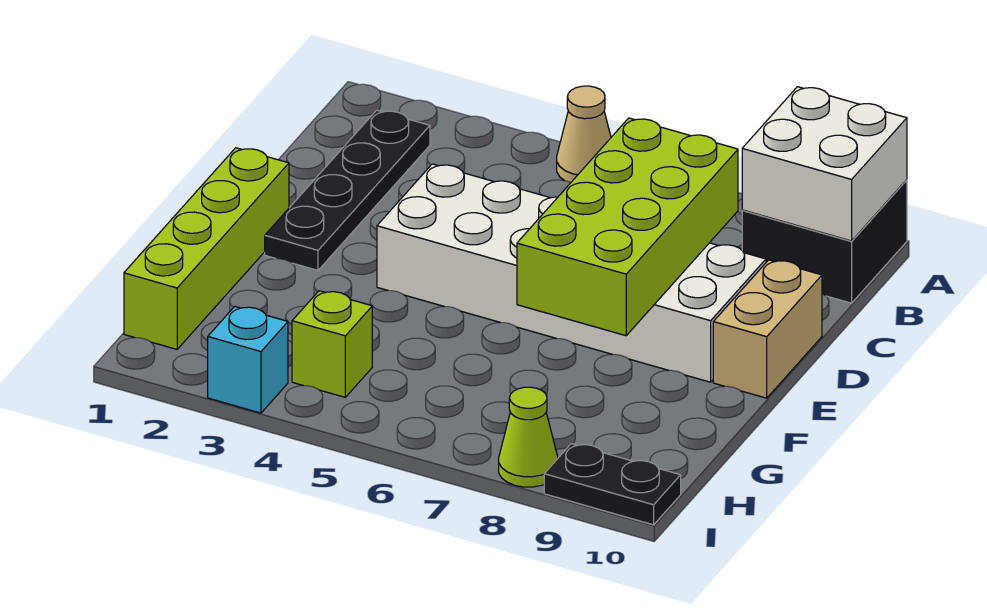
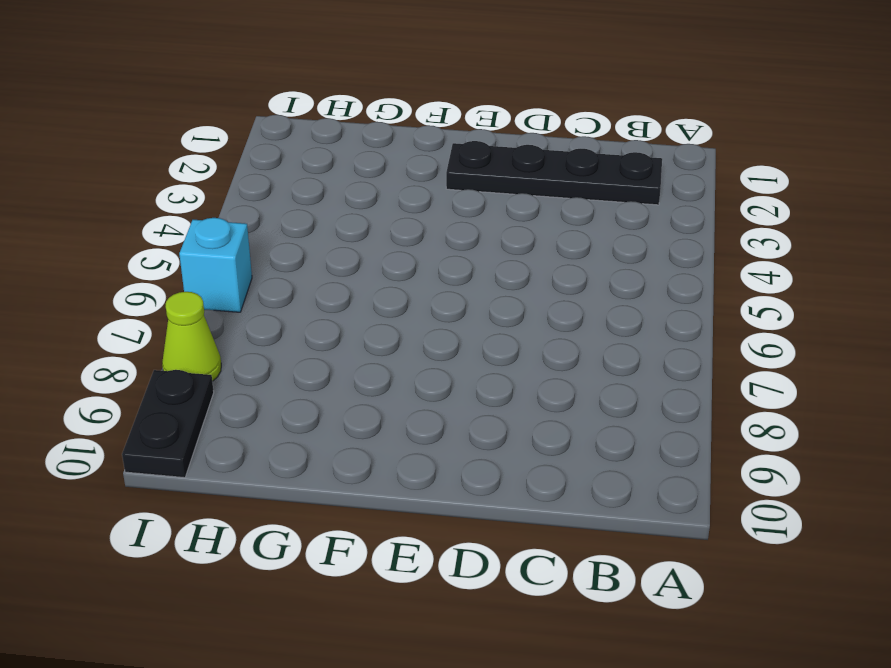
cyan brick I6 level 1 -> cyan brick I3 level 1
none -> tan cone A5 level 1
none -> black brick A9:B10 level 1
none -> white brick D4:E9 level 1

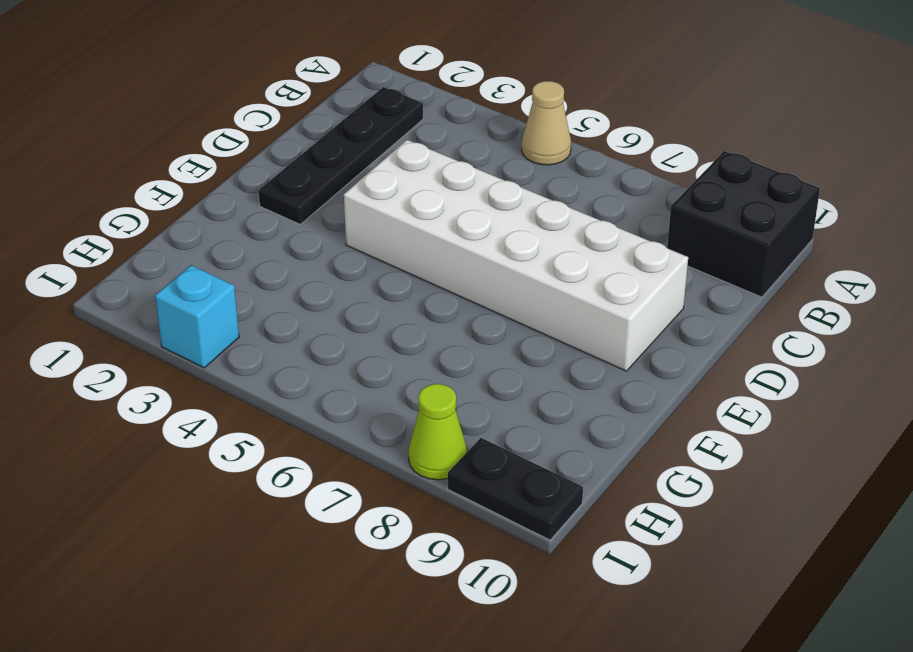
none -> tan brick D10:E10 level 1
none -> lime brick E1:H1 level 1
none -> lime brick H4 level 1

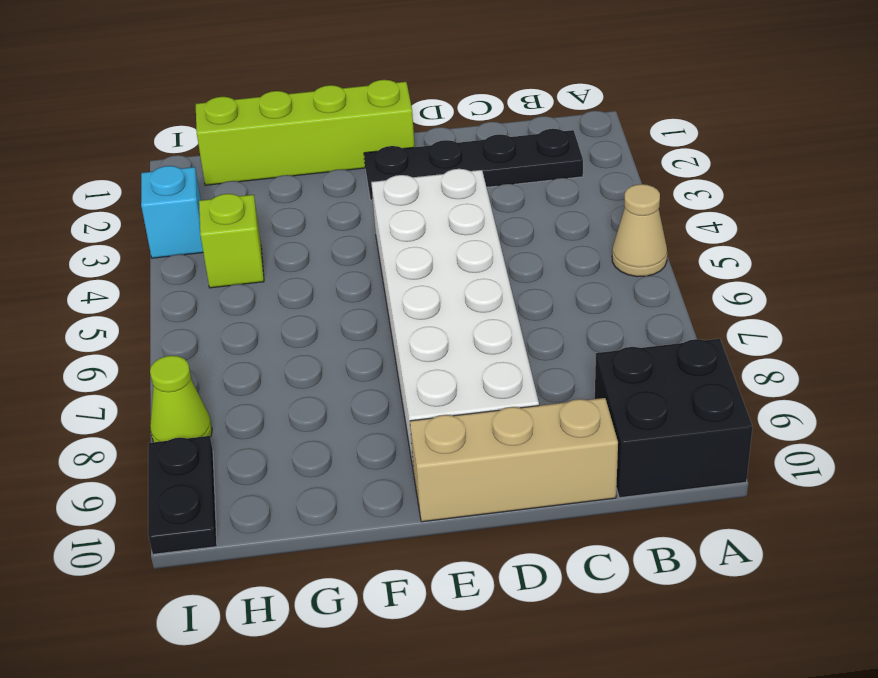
tan brick C10:E10 level 1 -> tan brick D10:E10 level 1
none -> white brick A9:B10 level 2
none -> lime brick C7:F8 level 2

